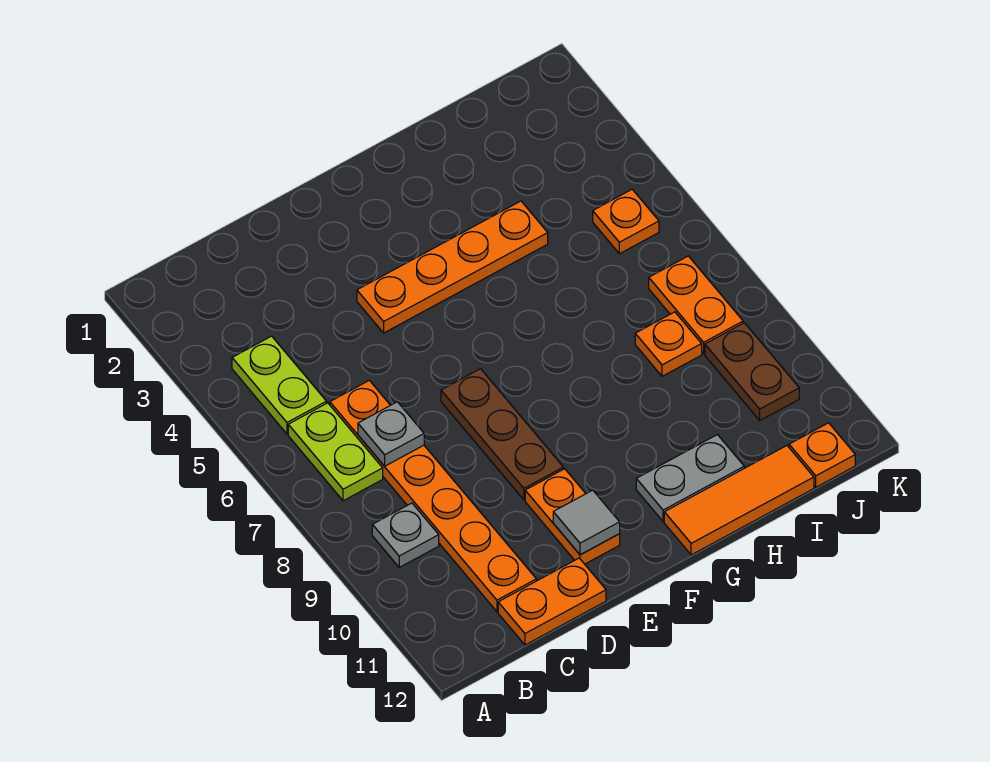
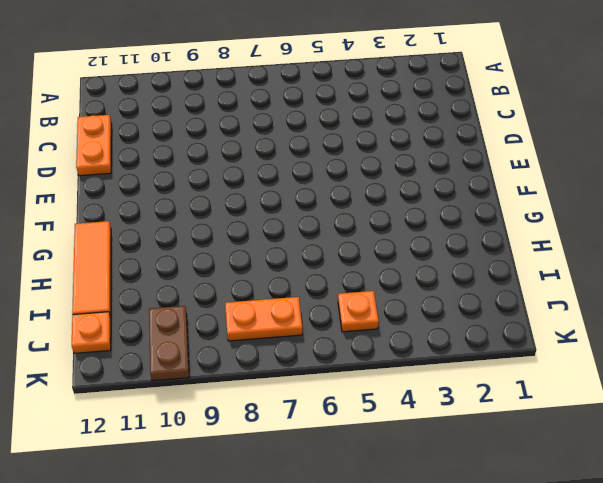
brown plate J10:K10 level 1 -> brown plate J9:J10 level 1
none -> lime plate B4:B5 level 1
none -> lime plate B6:B7 level 1
none -> grey plate B9 level 1

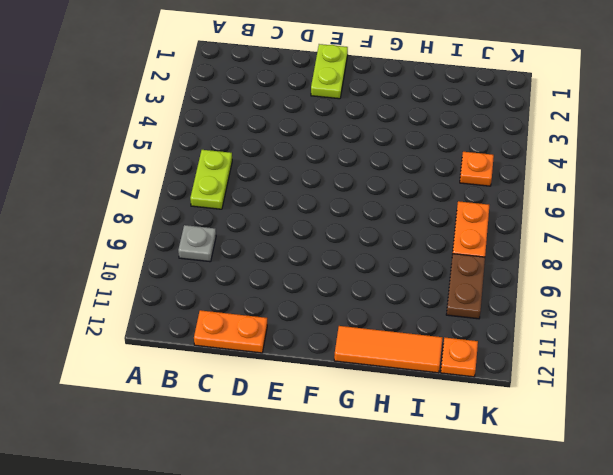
lime plate E1:E2 level 1 -> lime plate B4:B5 level 1
none -> orange plate C6:C11 level 1
none -> orange plate E4:H4 level 1
none -> brown plate E7:E9 level 1

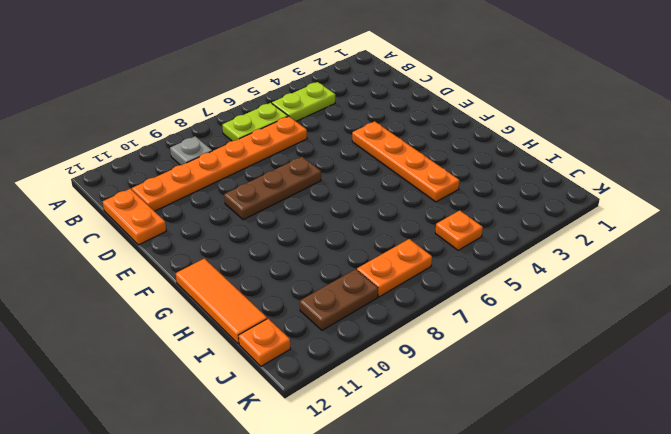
none -> orange plate E10:E11 level 1
none -> grey plate G11:H11 level 1
none -> orange plate I8 level 1

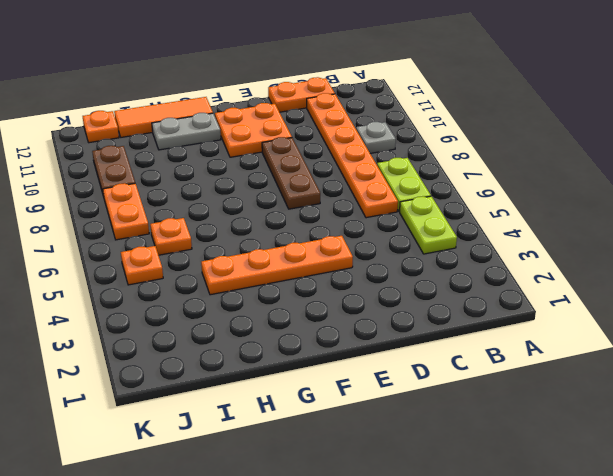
orange plate E10:F11 level 1 -> orange plate E10:E11 level 1
orange plate I6 level 1 -> orange plate I8 level 1
none -> grey plate C7 level 2
none -> grey tile E11 level 2

